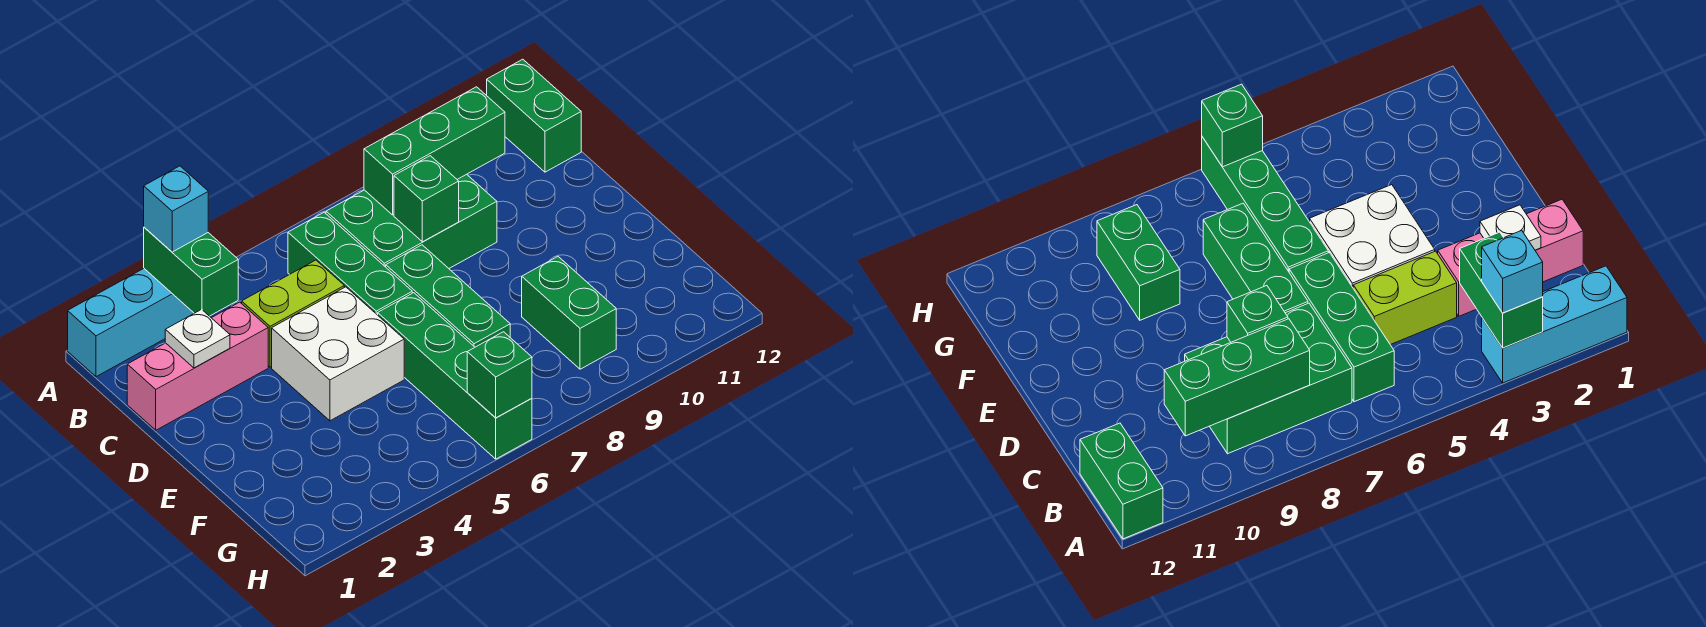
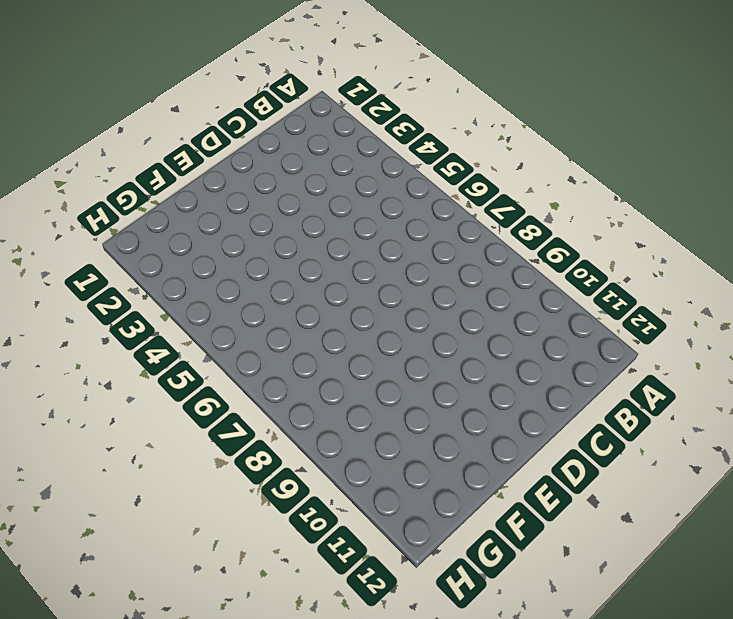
none -> cyan brick A1:A3 level 1
none -> green brick A12:B12 level 1
none -> green brick B6:D6 level 1

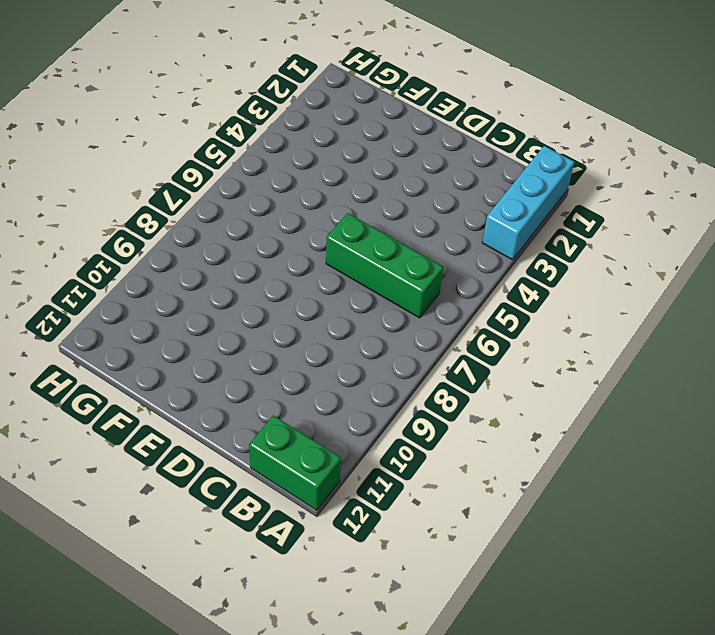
none -> green brick B7:C9 level 1
none -> pink brick C1:C3 level 1
none -> lime brick C4:C5 level 1

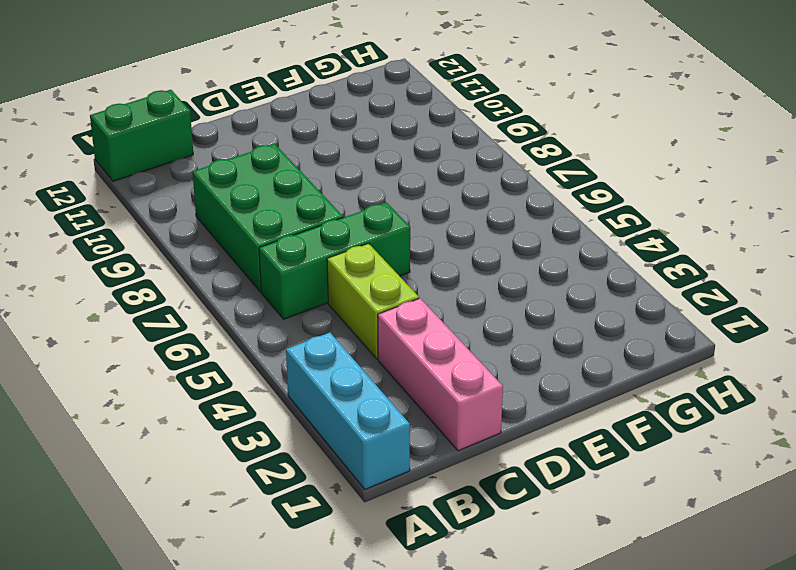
none -> white brick D4:E5 level 1
none -> green brick D7:F7 level 1
none -> green brick E6:H6 level 1

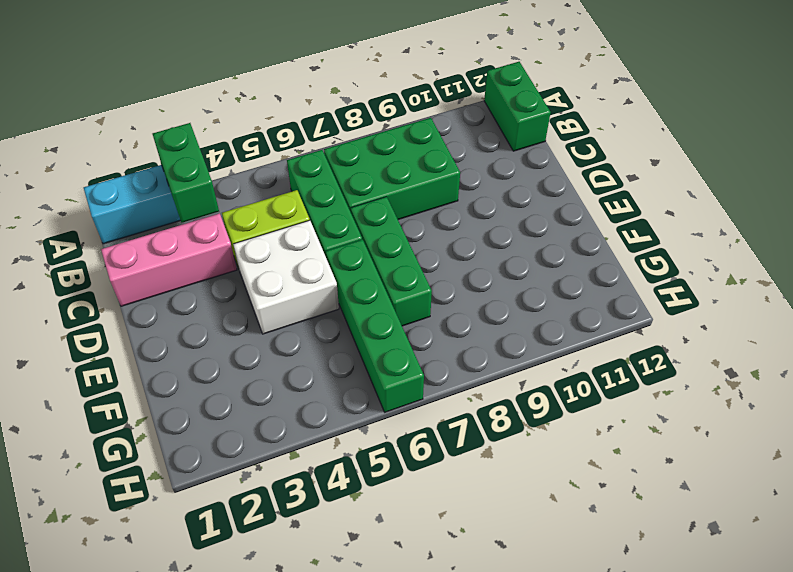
none -> green brick F9:G9 level 1
none -> green brick B8:B10 level 2
none -> white plate C2 level 2

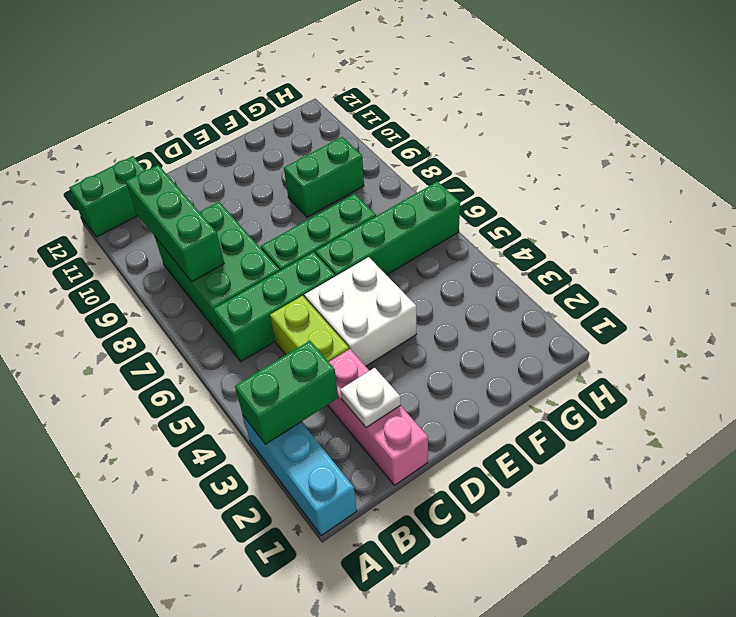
none -> green brick C8 level 2
none -> green brick H6 level 2
none -> cyan brick A3 level 3

